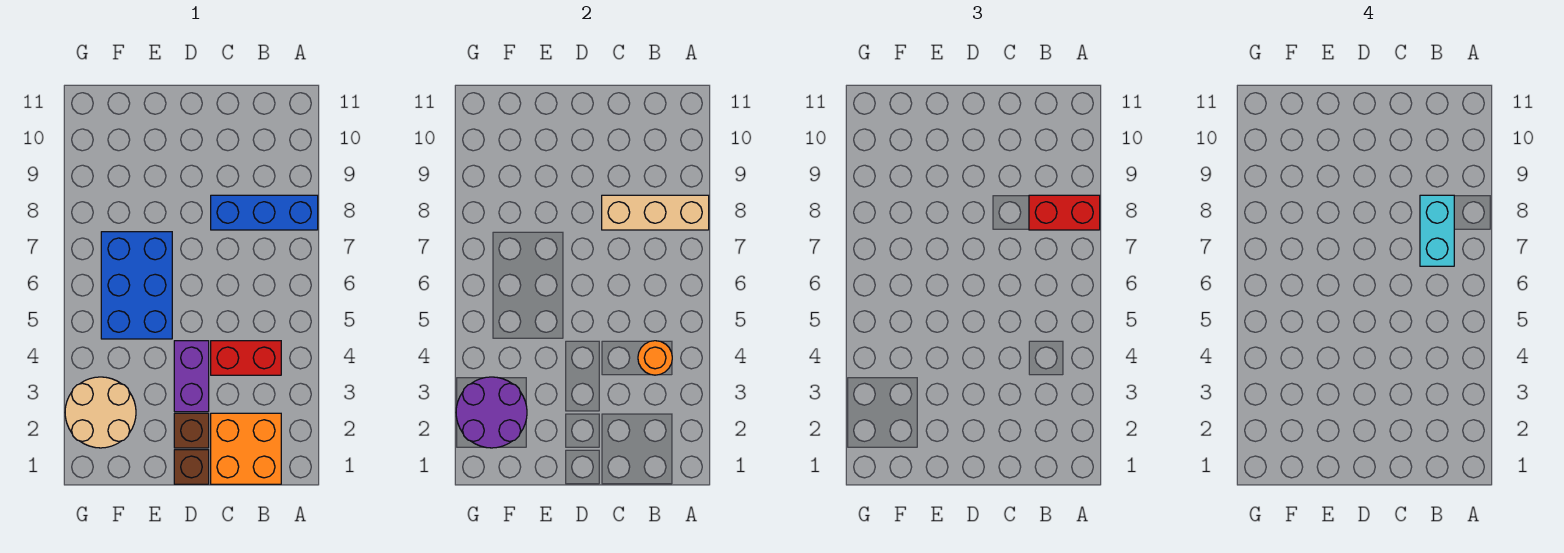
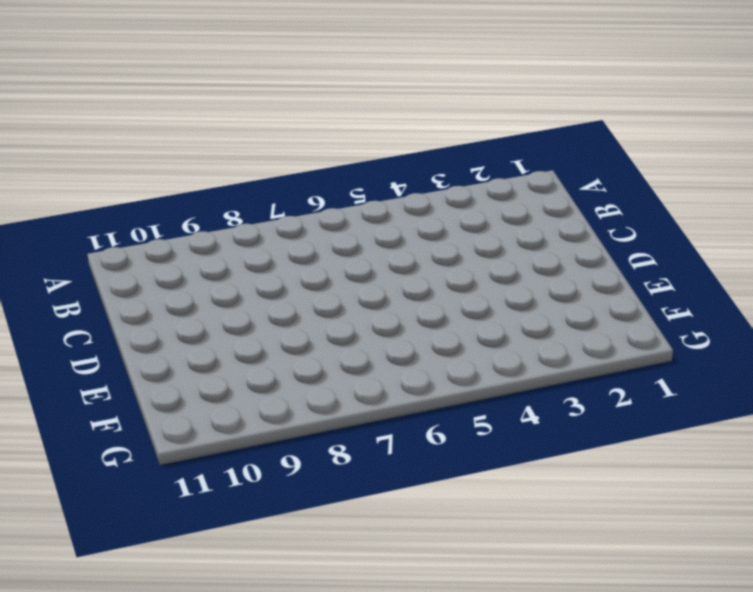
none -> blue brick A8:C8 level 1
none -> orange brick B1:C2 level 1
none -> red brick B4:C4 level 1

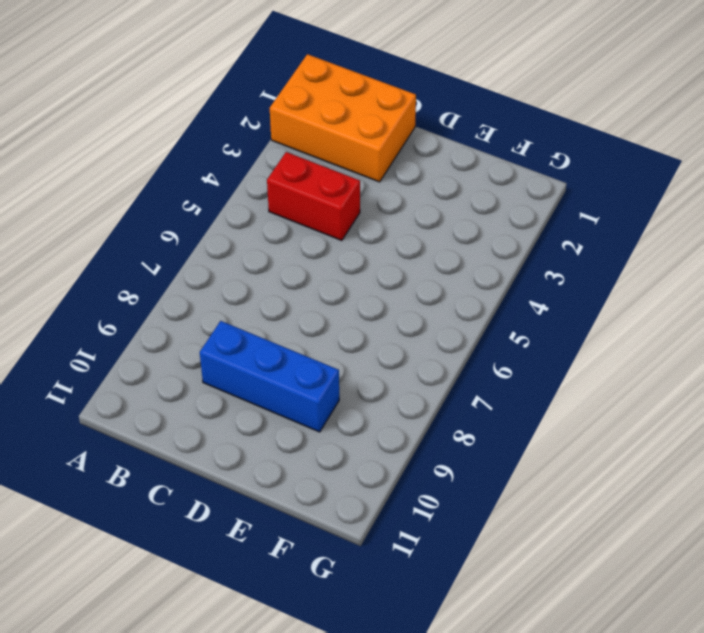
orange brick A1:C2 level 1 -> orange brick B1:C2 level 1
blue brick C9:E9 level 1 -> blue brick A8:C8 level 1
none -> brown brick D1 level 1
none -> brown brick D2 level 1
none -> purple brick D3:D4 level 1

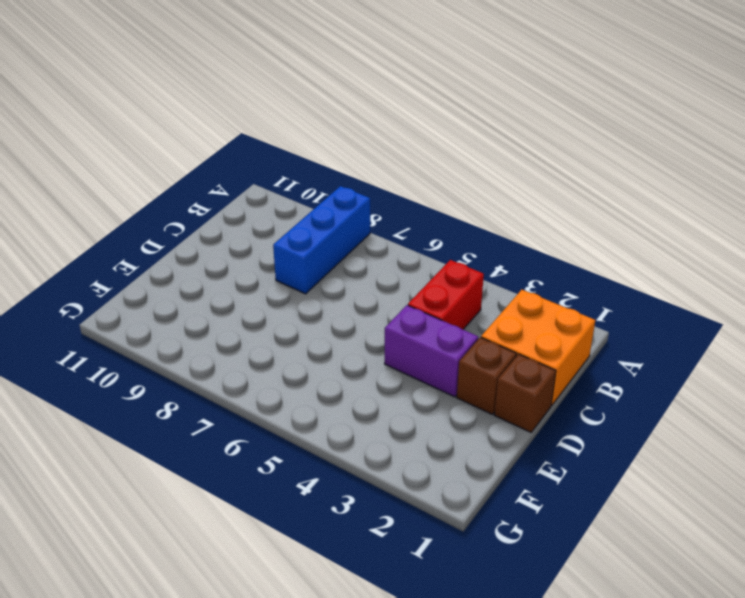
none -> blue brick E5:F7 level 1
none -> tan round brick F2:G3 level 1
none -> tan brick A8:C8 level 2

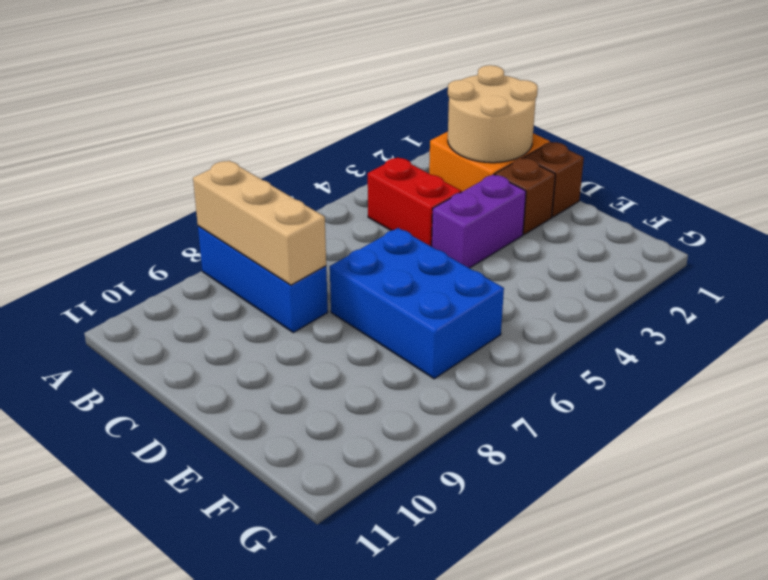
tan round brick B1:C2 level 2 -> tan round brick F2:G3 level 1
blue brick D6:F7 level 1 -> blue brick E5:F7 level 1
none -> orange round brick B4 level 2
none -> purple round brick F2:G3 level 2
none -> red brick A8:B8 level 3

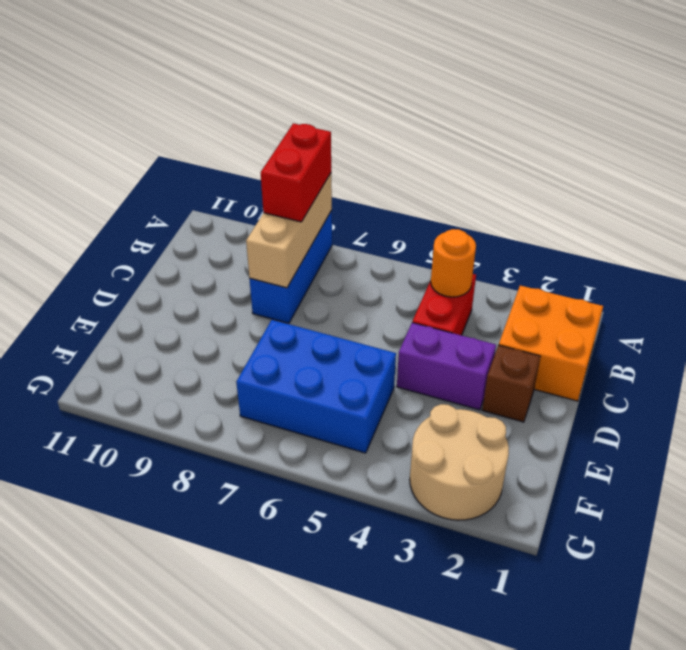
none -> brown brick D1 level 1
none -> purple round brick F2:G3 level 2
none -> cyan brick B7:B8 level 4

